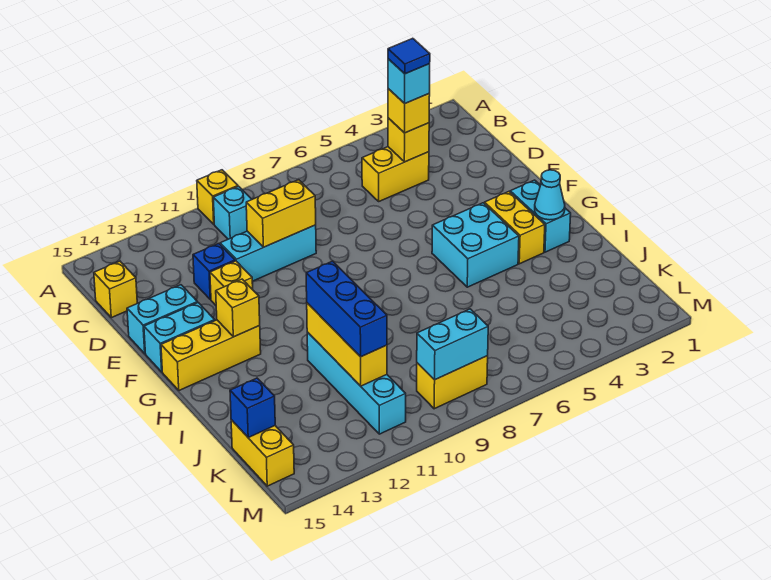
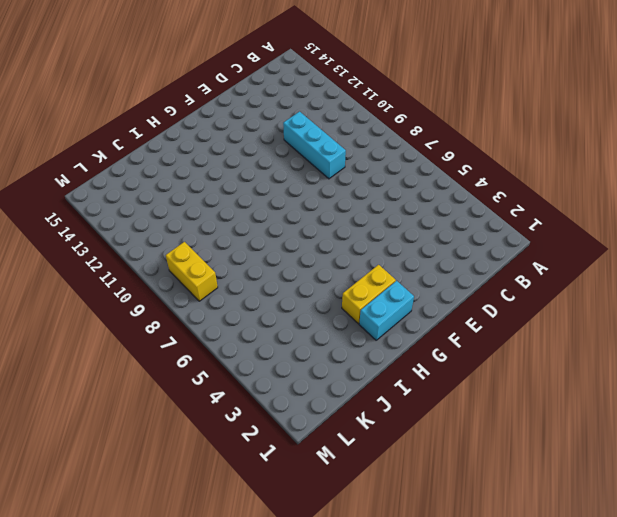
none -> yellow brick A10 level 1
none -> cyan brick B10 level 1
none -> yellow brick C4:C5 level 1

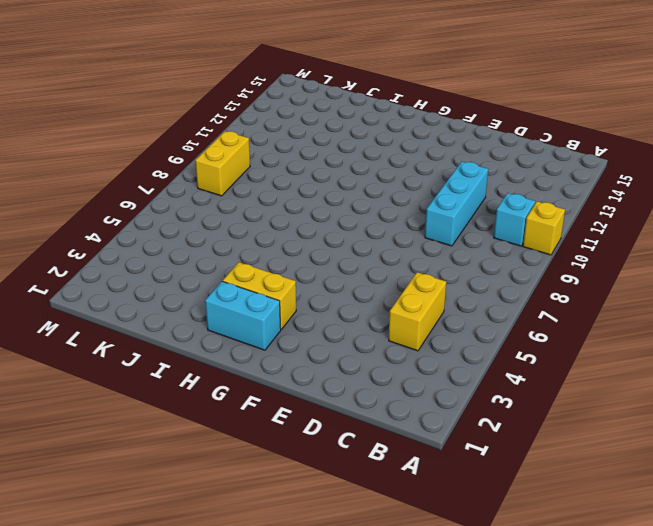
none -> yellow brick C15 level 1
none -> blue brick D12 level 1
none -> yellow brick E12 level 1

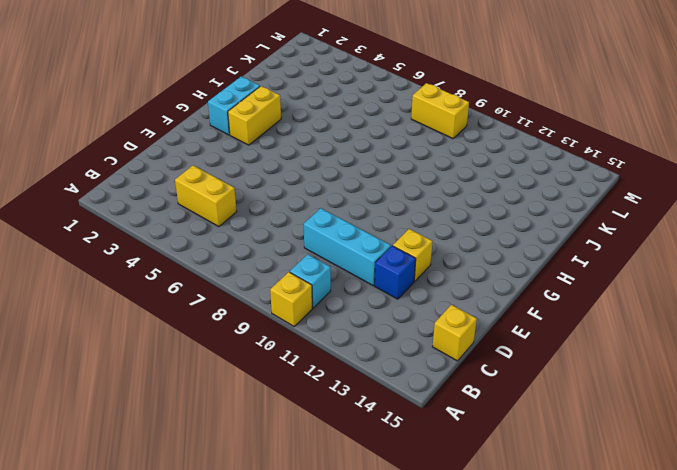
none -> cyan brick E14:E15 level 1
none -> cyan brick F14:F15 level 1
none -> cyan brick G4:H5 level 1

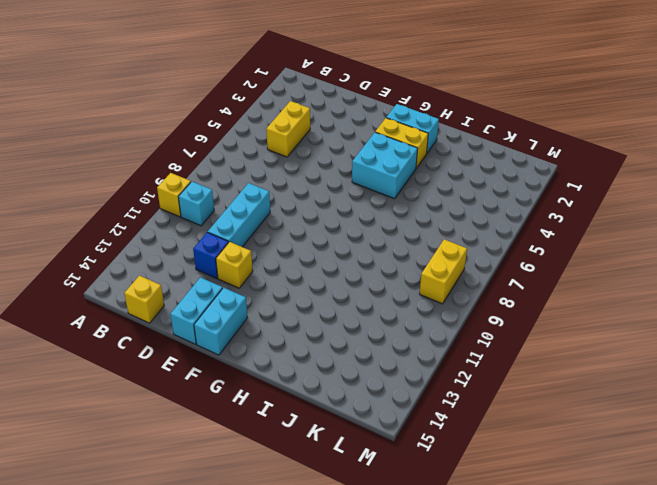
none -> yellow brick G13:G15 level 1
none -> cyan brick I11:L11 level 1
none -> yellow brick K15:L15 level 1

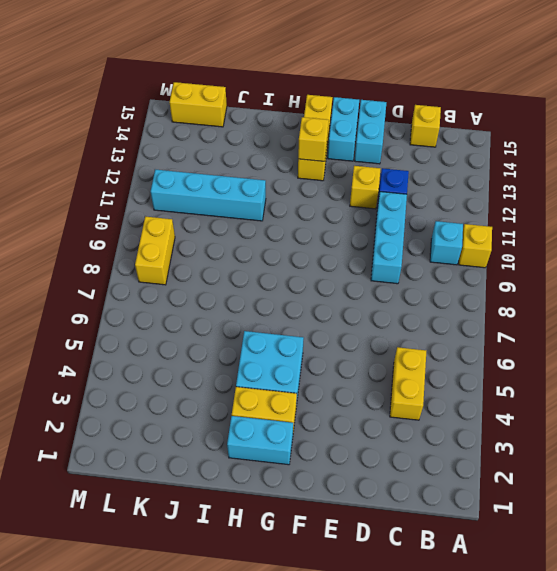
none -> yellow brick C4 level 2
none -> yellow brick D9:D10 level 2
none -> cyan cone H2 level 2

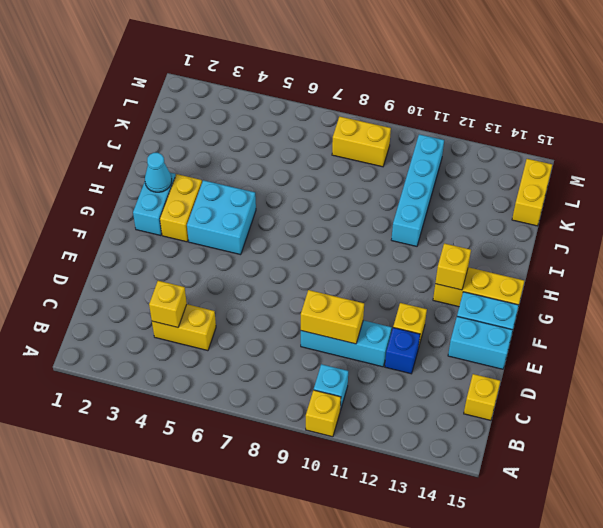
none -> yellow brick I11:K11 level 2
none -> blue brick K15 level 2
none -> cyan brick L8:L9 level 2

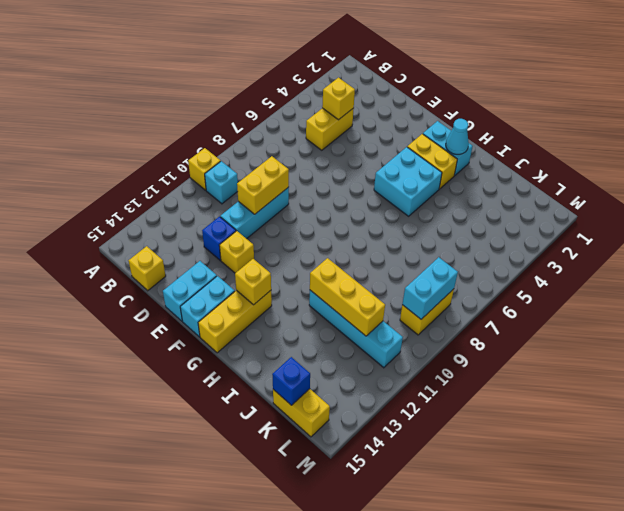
none -> yellow brick C4 level 3
none -> blue brick I11:K11 level 3
none -> cyan brick C4 level 4

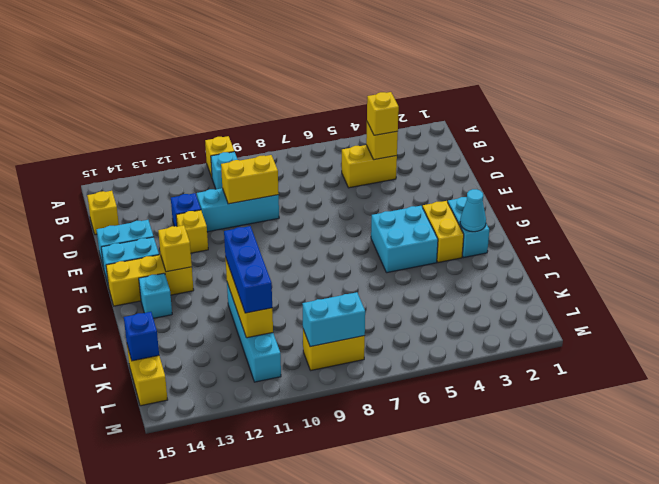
cyan brick H14 level 1 -> cyan brick C4 level 4
none -> blue tile C4 level 5

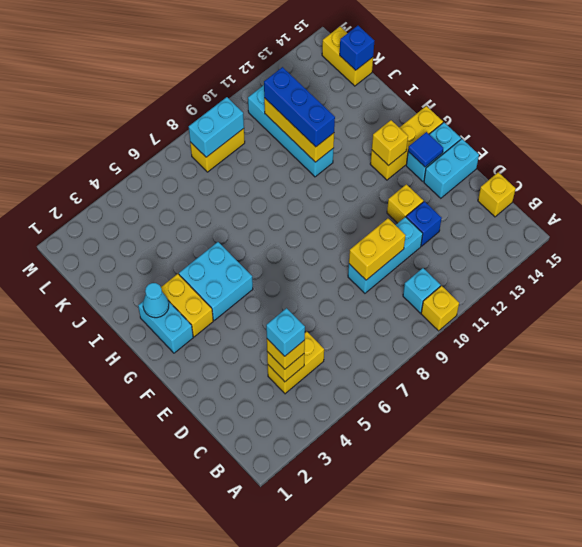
blue tile F14 level 2 -> blue tile C4 level 5

